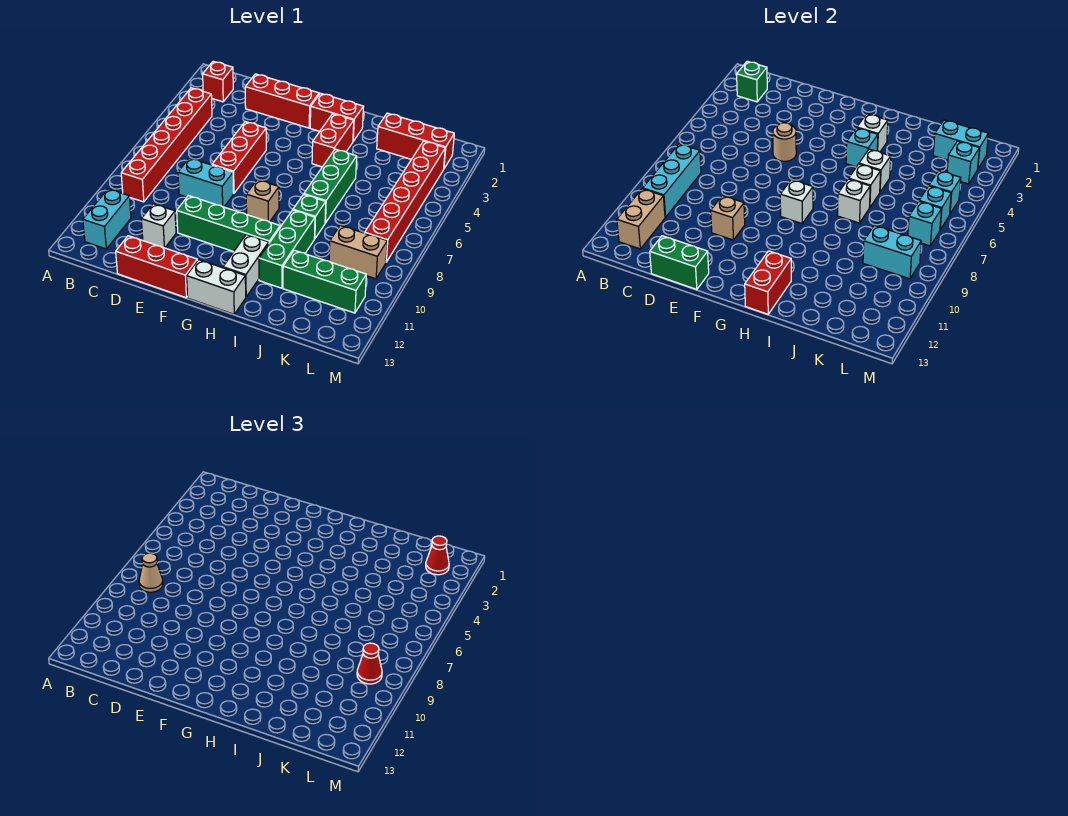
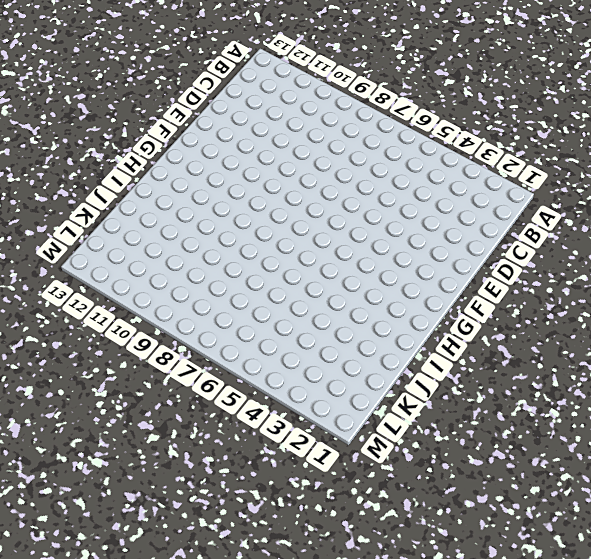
none -> red brick B2 level 1
none -> red brick B4:B9 level 1
none -> cyan brick B11:B12 level 1
none -> red brick D2:F2 level 1

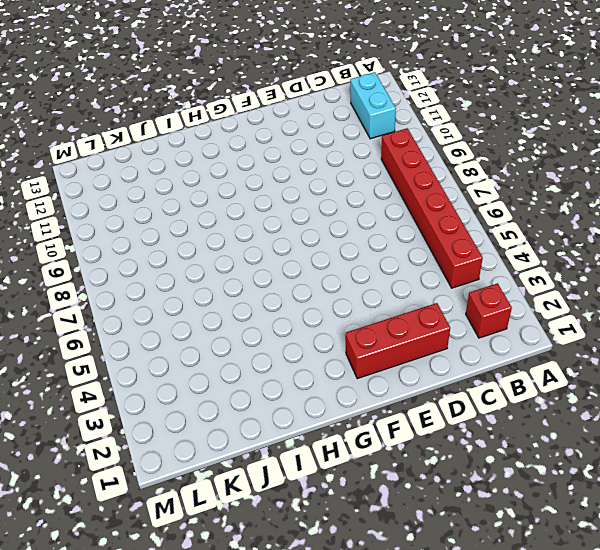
none -> cyan brick D8:E8 level 1
none -> white brick D11 level 1
none -> red brick D13:F13 level 1
none -> red brick E5:E7 level 1

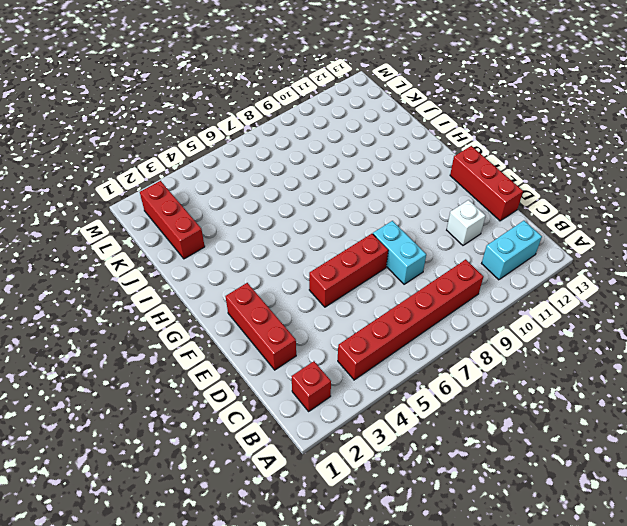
none -> green brick E10:H10 level 1
none -> red brick G2:H2 level 1
none -> tan brick G8 level 1
none -> white brick G13:H13 level 1

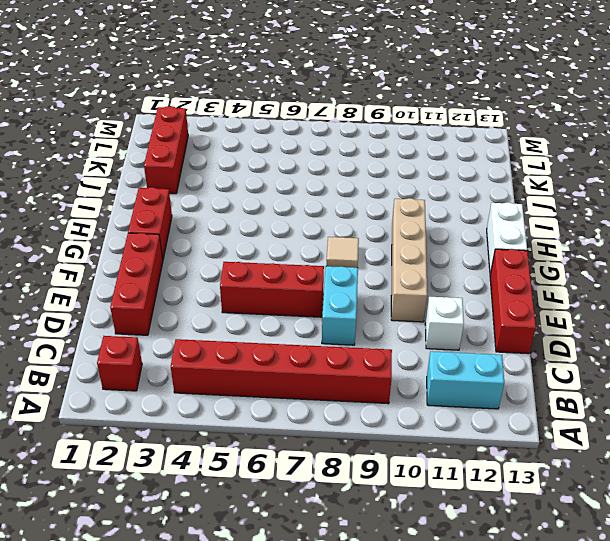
tan brick E10:H10 level 1 -> green brick E10:H10 level 1
tan tile G8 level 1 -> tan brick G8 level 1
none -> red brick H3:H4 level 1
none -> white brick H11:H12 level 1
none -> green brick I5:I7 level 1
none -> green brick I8 level 1

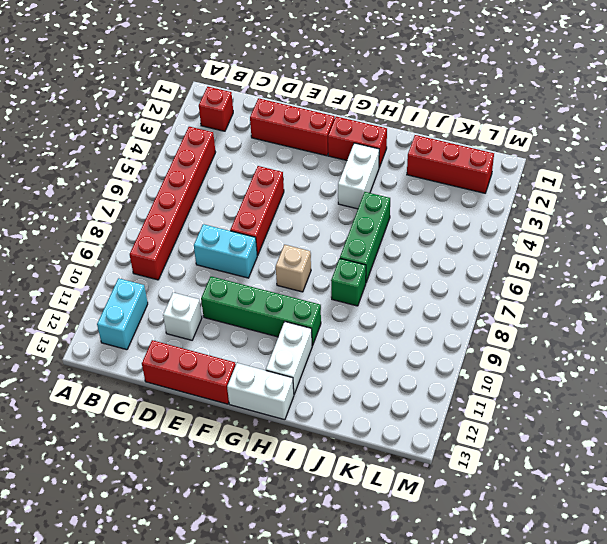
white brick H3:H4 level 1 -> red brick H3:H4 level 1
none -> green brick I9:I11 level 1
none -> green brick J11:L11 level 1
none -> tan brick K9:L9 level 1
none -> red brick L3:L8 level 1

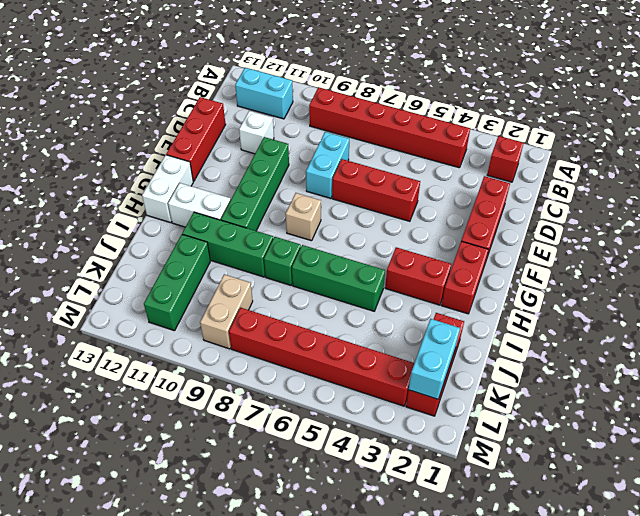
none -> green brick B2 level 2
none -> cyan brick B8:B10 level 2
none -> tan brick B11:B12 level 2
none -> green brick D13:E13 level 2

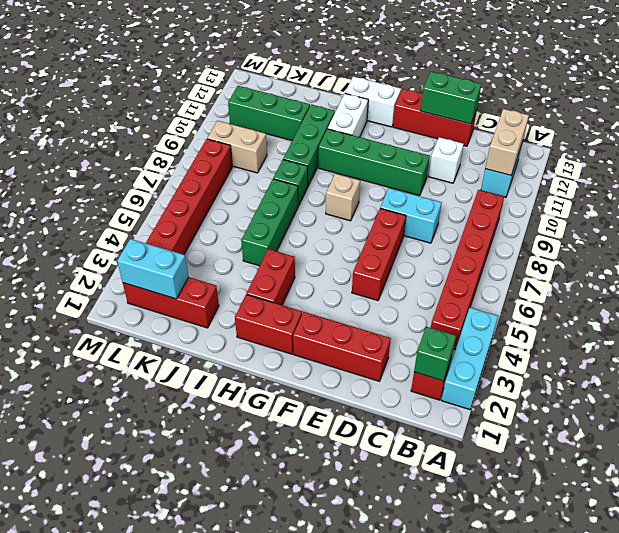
cyan brick A2:A4 level 1 -> cyan brick B8:B10 level 2
none -> tan round brick E5 level 2
none -> tan brick E10 level 2
none -> white brick G8 level 2
none -> white brick H3 level 2

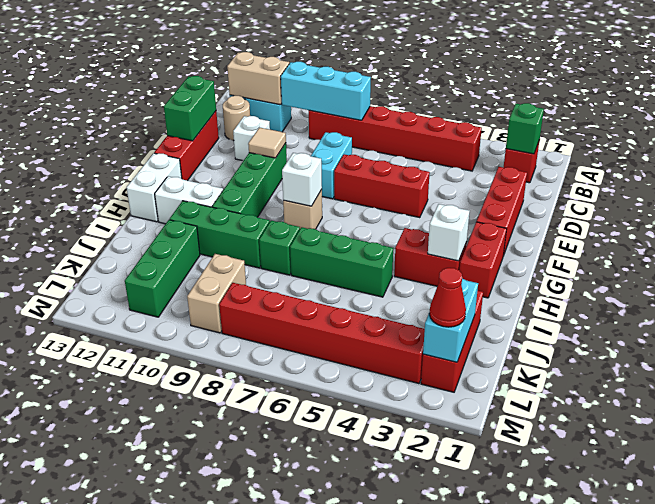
tan round brick C12 level 1 -> tan round brick E5 level 2
tan tile E10 level 2 -> tan brick E10 level 2
none -> cyan brick H4 level 2
none -> red brick H12:H13 level 2
none -> white brick I5 level 2
none -> white brick I6 level 2

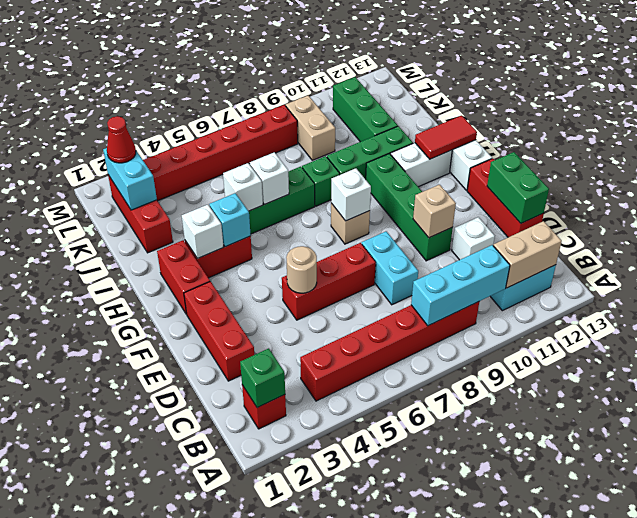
red tile H12:H13 level 2 -> red brick H12:H13 level 2
none -> white brick I7 level 2
none -> cyan brick K9:L9 level 2
none -> cyan brick L3 level 2
none -> cyan brick L5 level 2

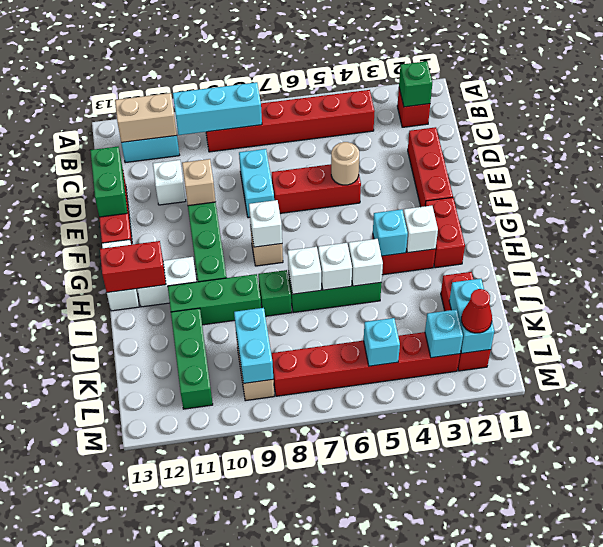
none -> cyan brick L6 level 2
none -> cyan brick L7 level 2
none -> tan cone B8 level 3
none -> red cone L9 level 3

